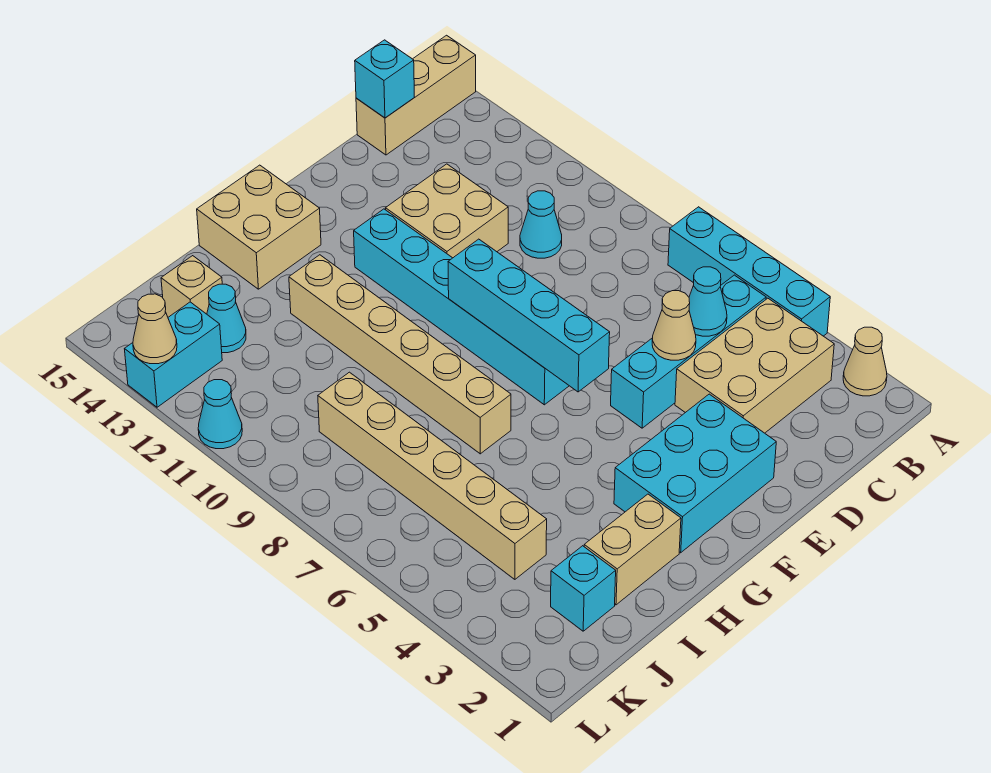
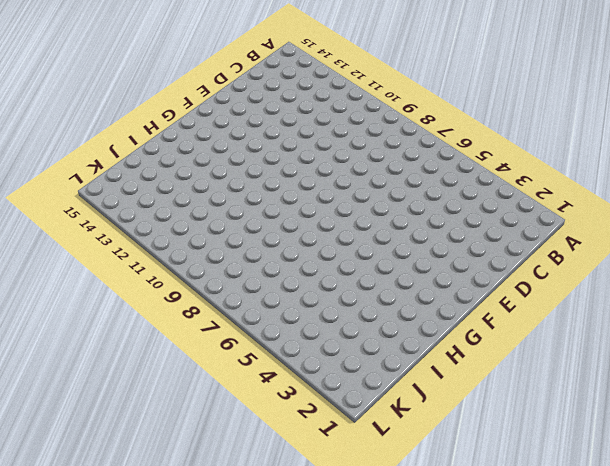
none -> tan cone A2 level 1
none -> cyan brick A4:A7 level 1
none -> tan brick A15:C15 level 1

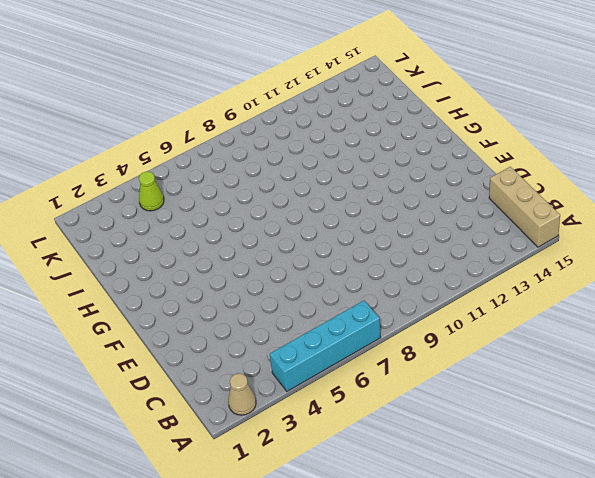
lime cone K4 level 1 -> none
none -> tan brick B3:D4 level 1
none -> cyan brick B5:E5 level 1
none -> cyan cone C10 level 1

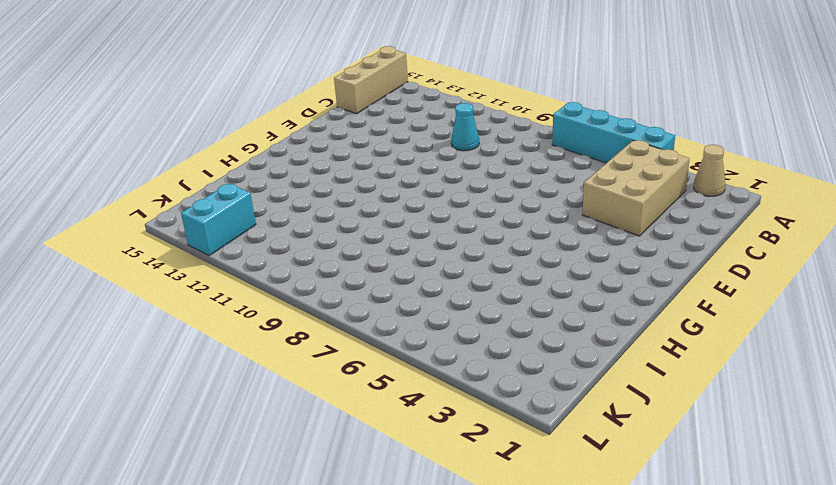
none -> cyan brick B5:E5 level 1
none -> tan brick D11:E12 level 1
none -> cyan brick E2:G3 level 1

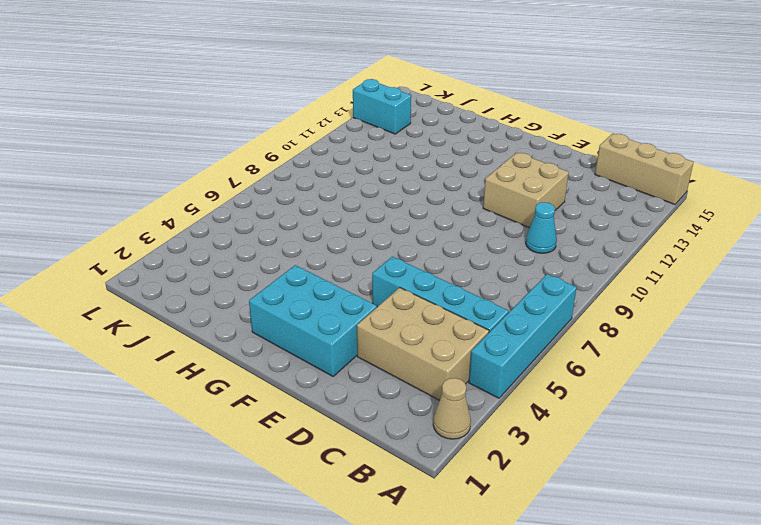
none -> cyan brick F7:F12 level 1
none -> tan brick G14:H15 level 1
none -> tan brick H2:I2 level 1

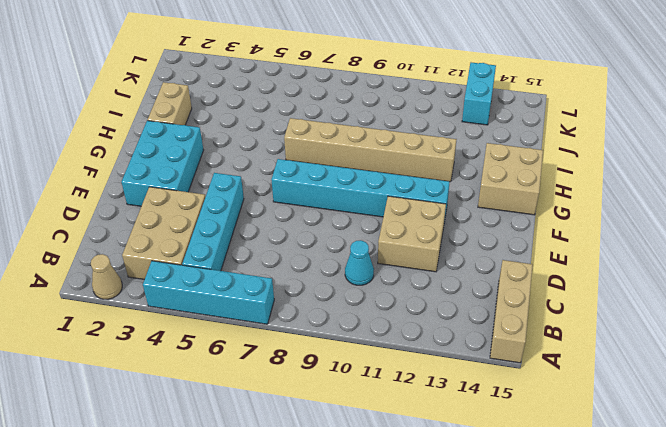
none -> cyan brick J2 level 1
none -> tan brick J4:J9 level 1
none -> cyan cone J13 level 1

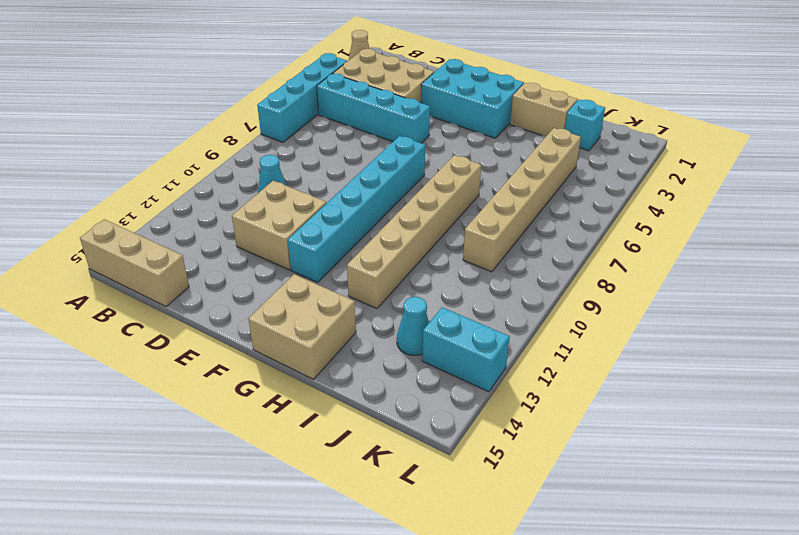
none -> tan brick J14 level 1
none -> cyan cone L11 level 1
none -> cyan cone C5 level 2

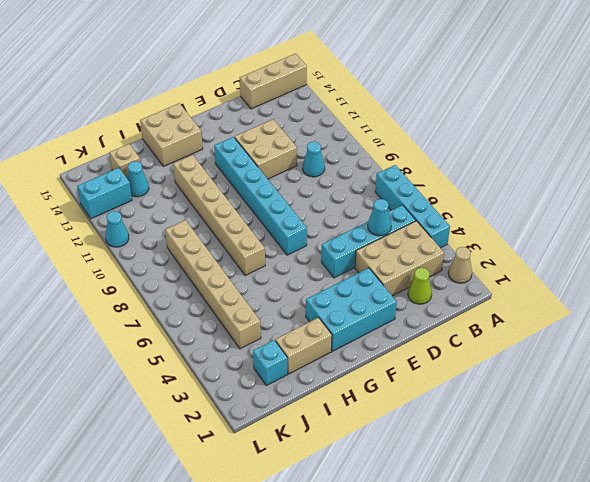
lime cone C2 level 1 -> none
none -> cyan brick C15 level 2
none -> tan cone D5 level 2
none -> cyan brick F6:F9 level 2

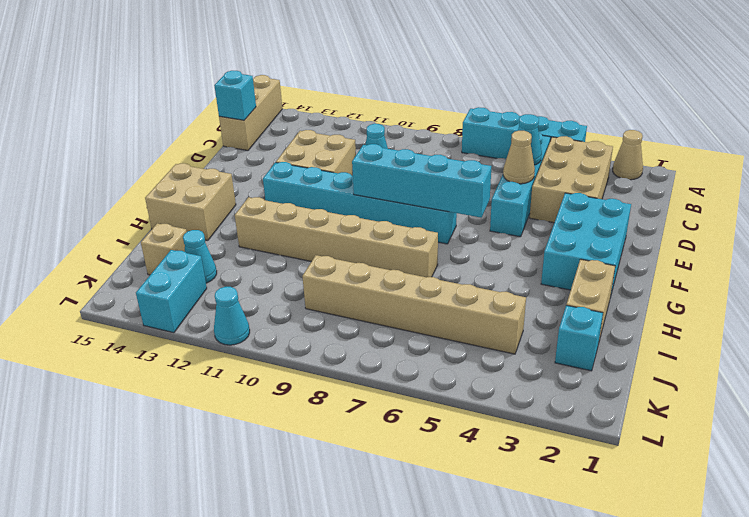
none -> tan cone L13 level 2

